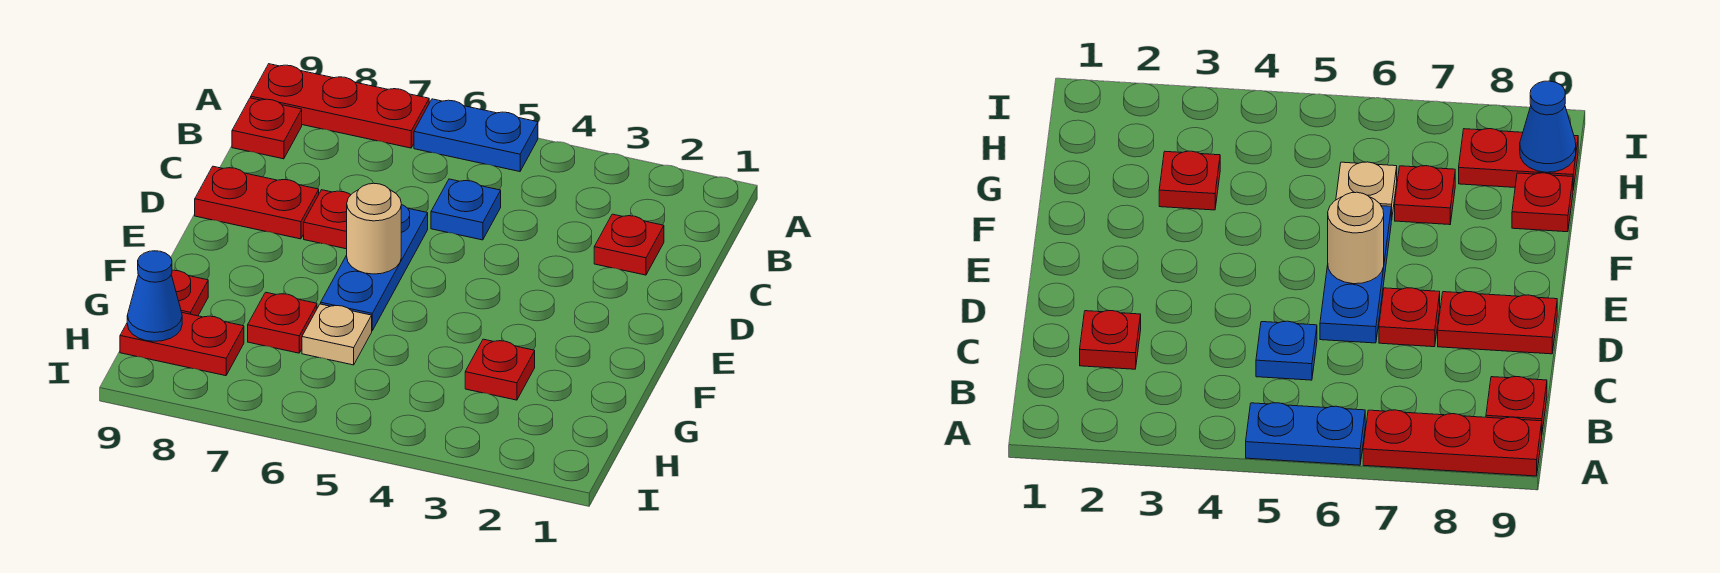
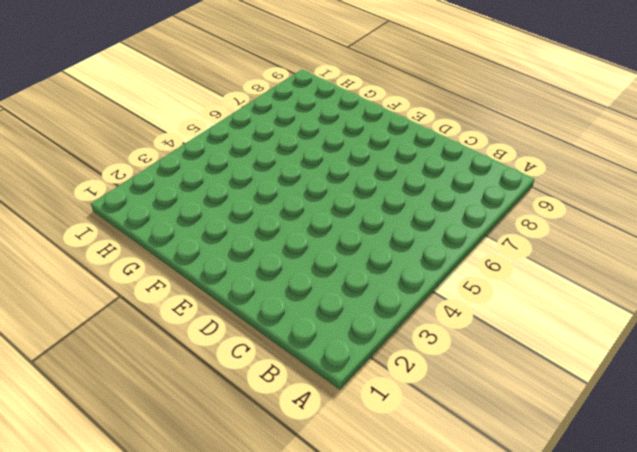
none -> blue plate A5:A6 level 1
none -> red plate A7:A9 level 1
none -> red plate B9 level 1

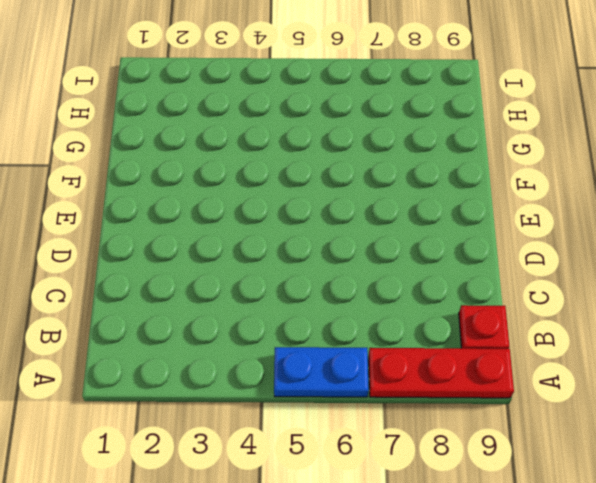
none -> red plate C2 level 1
none -> blue plate C5 level 1
none -> blue plate D6:F6 level 1

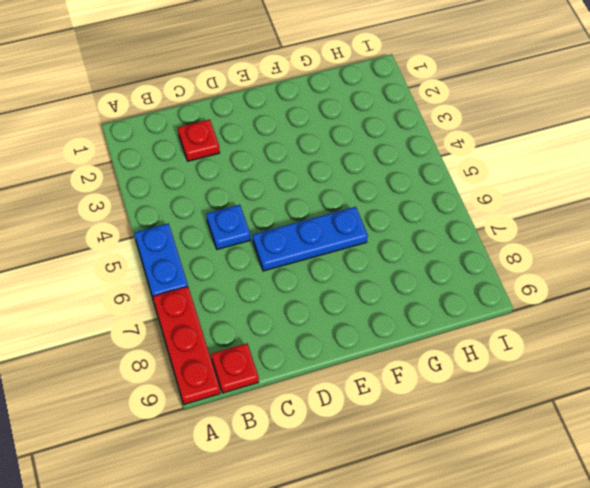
none -> red plate D7 level 1
none -> red plate D8:D9 level 1
none -> red plate G3 level 1

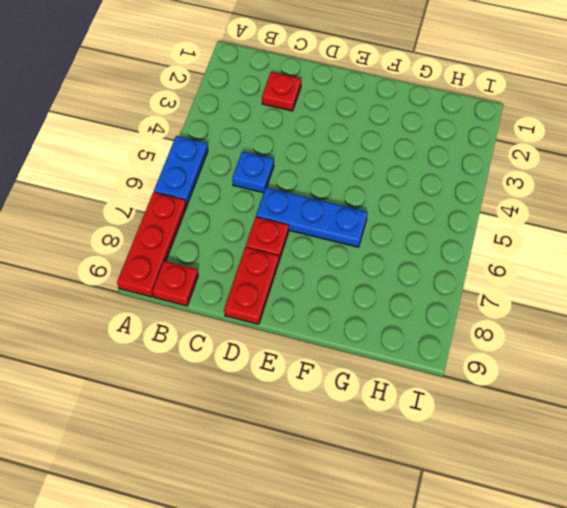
none -> red plate G3 level 1
none -> tan plate G6 level 1
none -> red plate G7 level 1

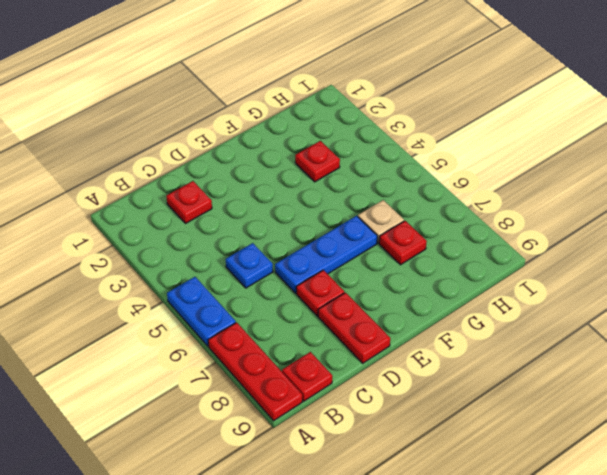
none -> red plate G9 level 1
none -> red plate H8:H9 level 1
none -> tan round brick E6 level 2

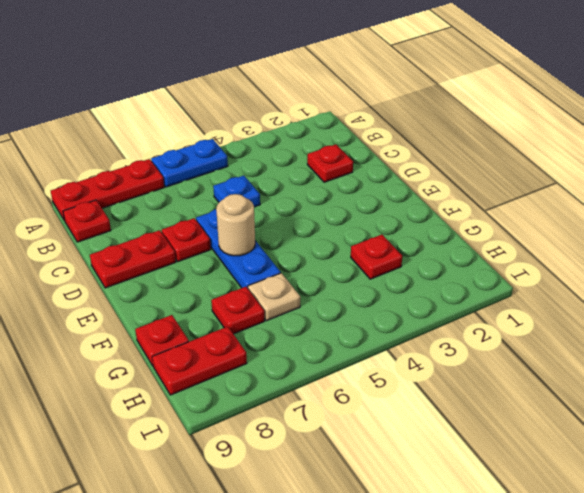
none -> blue cone H9 level 2

